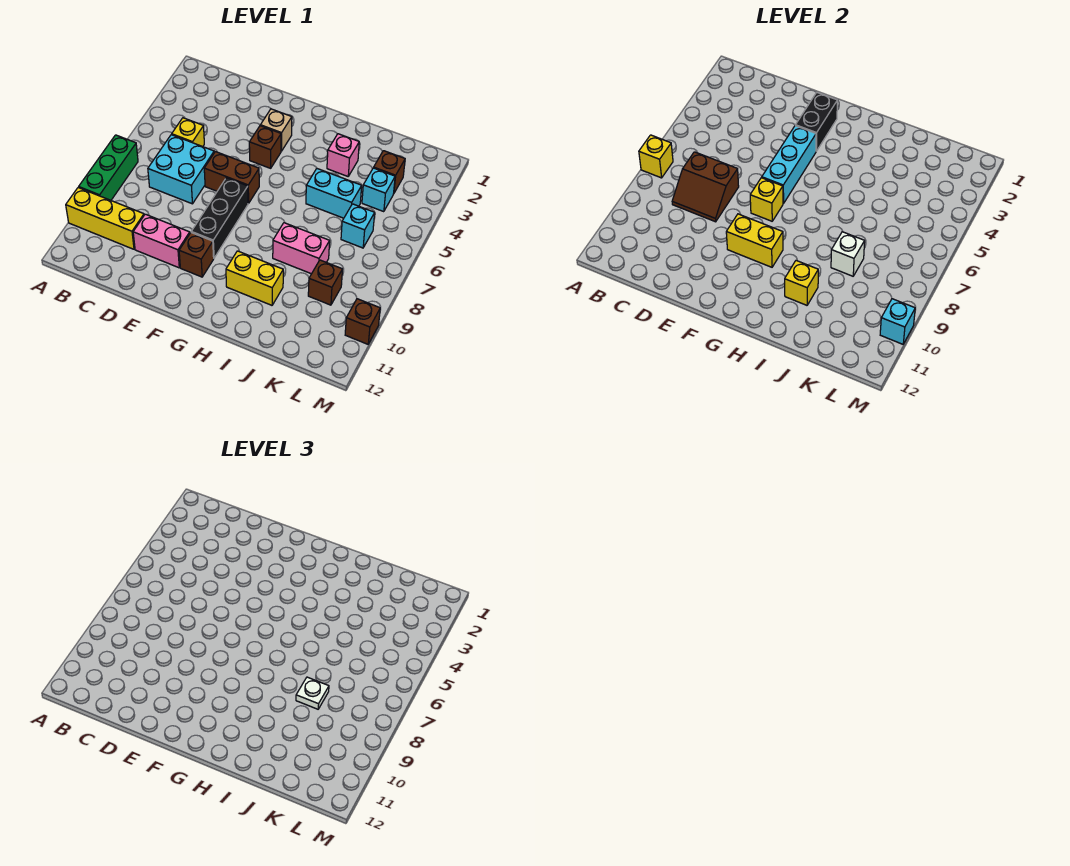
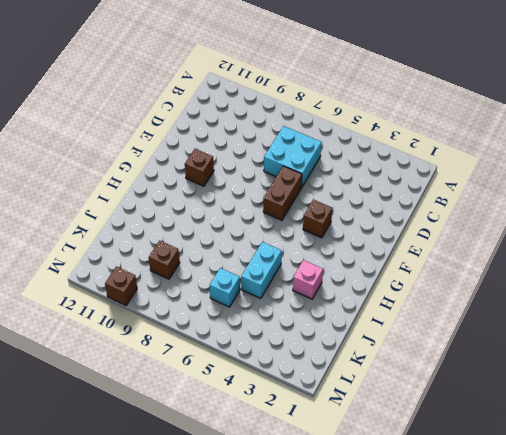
none -> green brick A7:A9 level 1
none -> yellow brick A10:C10 level 1
none -> yellow brick C5 level 1

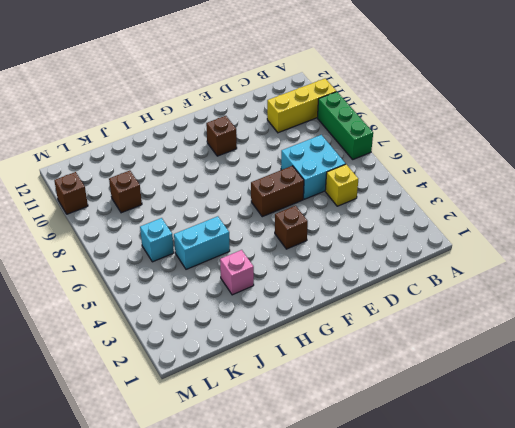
none -> pink brick D10:E10 level 1
none -> tan brick F3 level 1
none -> black brick F7:F9 level 1

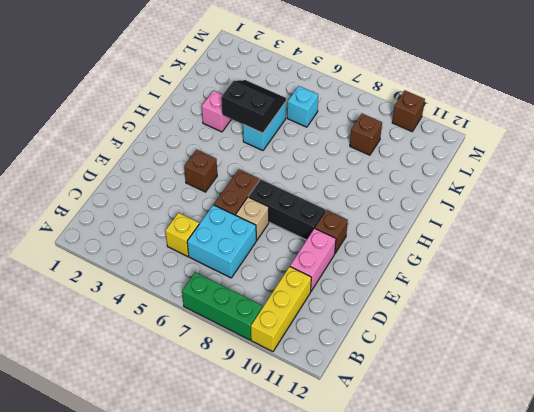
tan brick E7 level 1 -> tan brick F3 level 1
black slope I4:J5 level 2 top I -> none
none -> yellow brick H10:I10 level 1
none -> pink brick I8:J8 level 1
none -> brown brick K3 level 1

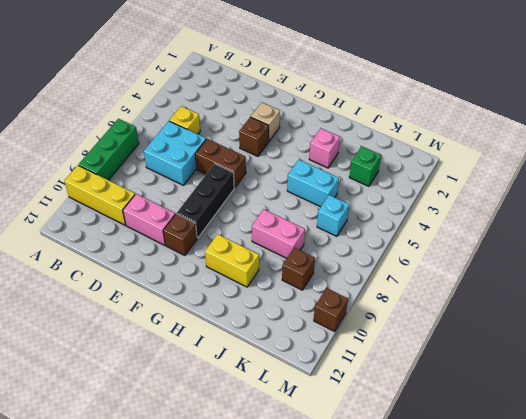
green brick K3 level 1 -> brown brick K3 level 1
none -> cyan brick K4 level 1
none -> yellow brick A7 level 2
none -> brown slope C7:D8 level 2 top 7

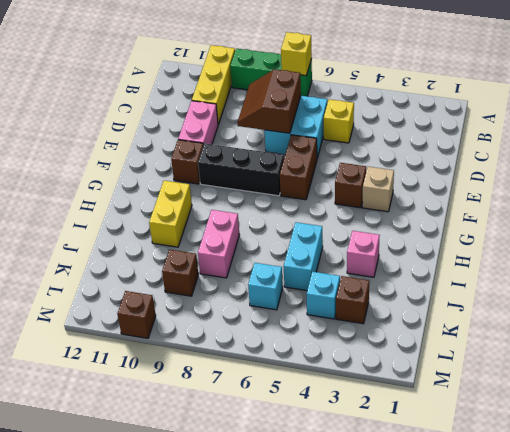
none -> black brick F2:F3 level 2
none -> cyan brick F4:F6 level 2
none -> yellow brick F7 level 2

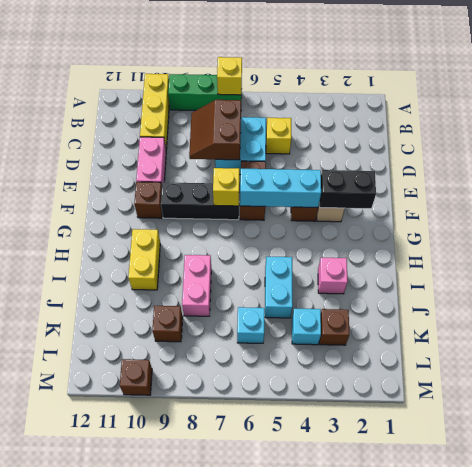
none -> yellow brick F9:G9 level 2
none -> yellow brick I10 level 2
none -> white brick J8 level 2

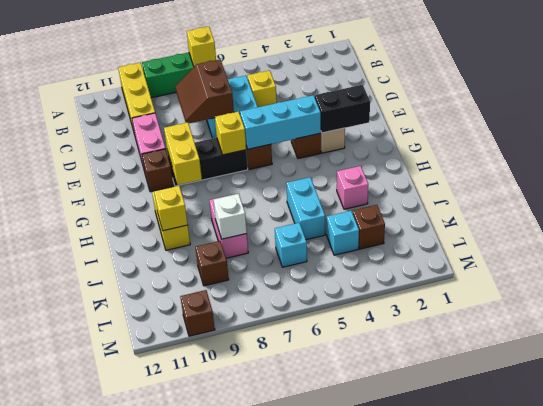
none -> cyan brick M10 level 2
none -> white plate J8 level 3

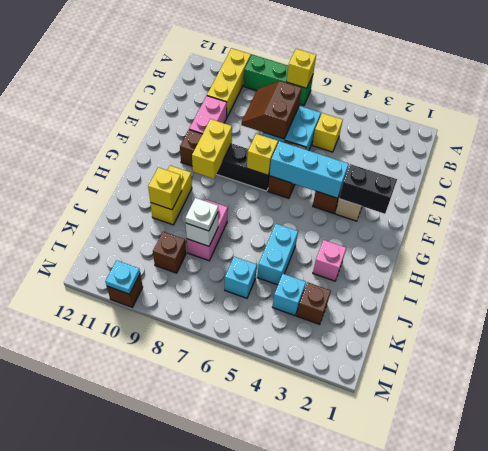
cyan plate M10 level 2 -> cyan brick M10 level 2

